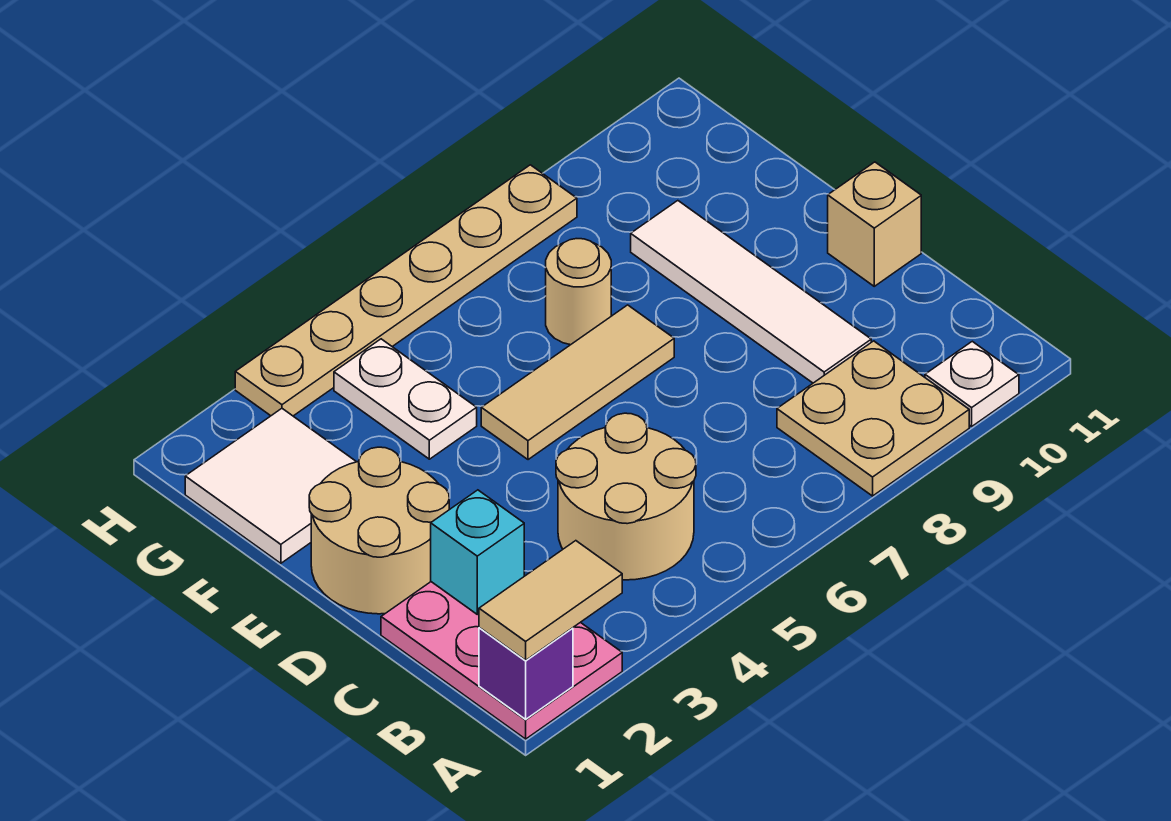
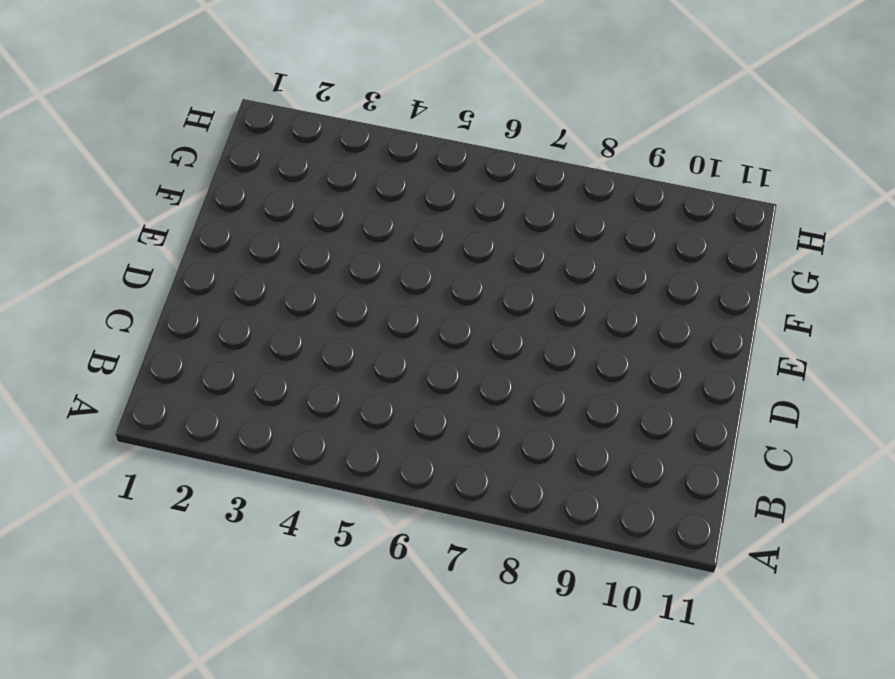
none -> pink plate A1:C2 level 1
none -> tan plate A8:B9 level 1
none -> white plate A10 level 1

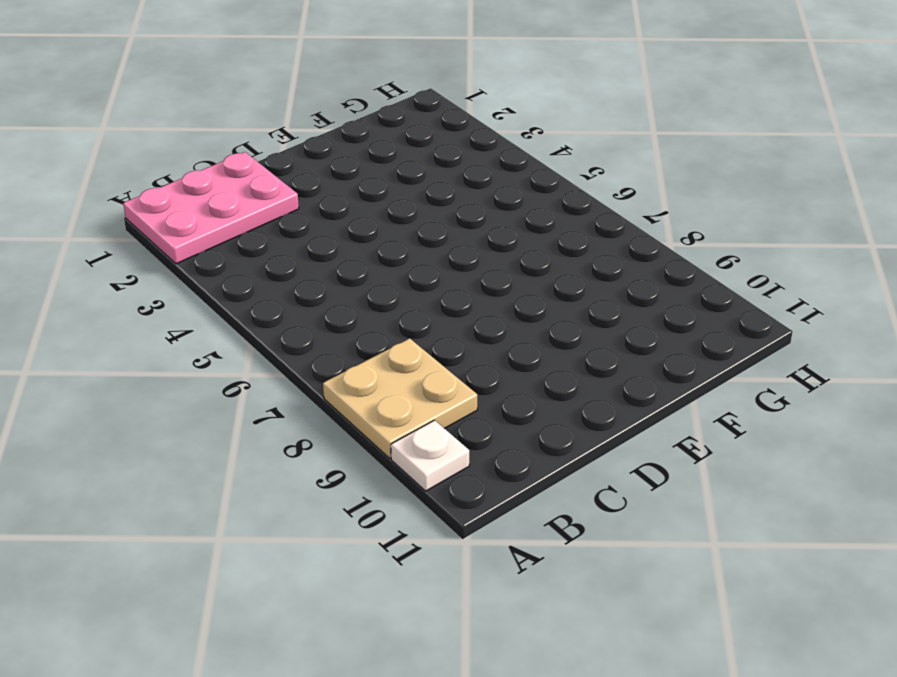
none -> tan round brick B4:C5 level 1
none -> white tile C9:F9 level 1
none -> tan round brick D1:E2 level 1

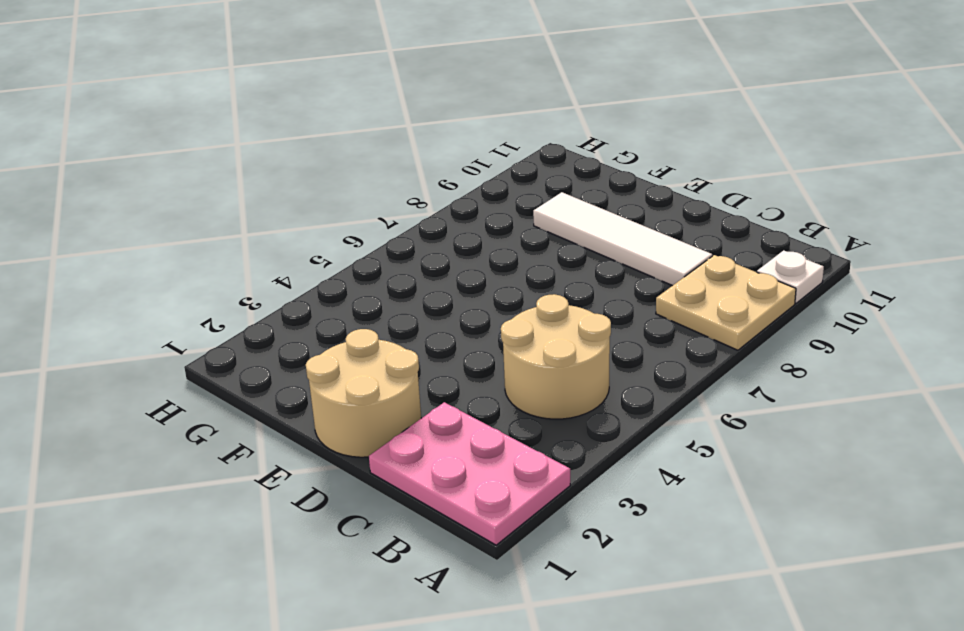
none -> tan brick D11 level 1
none -> tan tile E5:E7 level 1
none -> white tile F1:G2 level 1

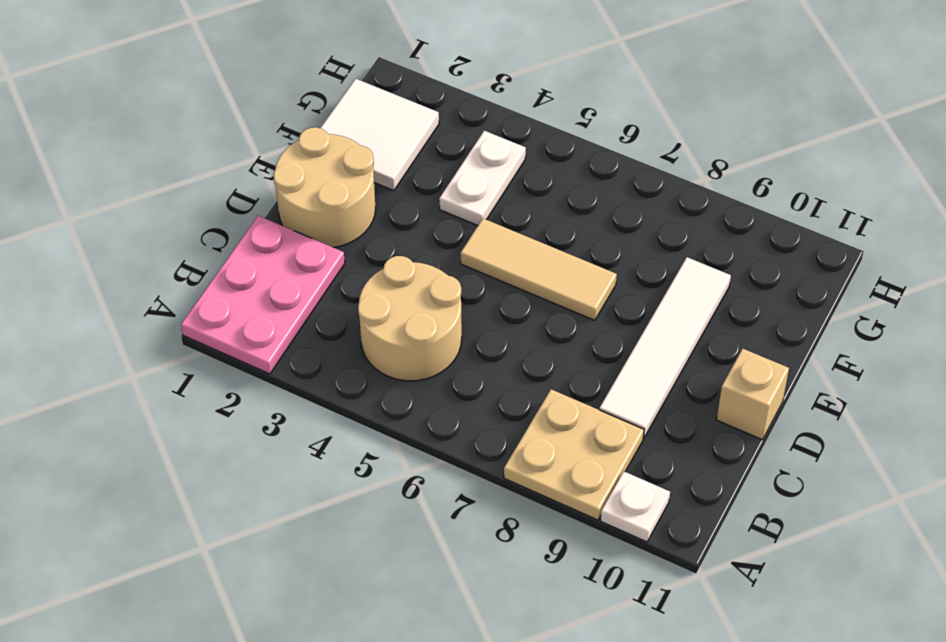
none -> tan round brick F7 level 1
none -> tan plate H3:H8 level 1
none -> purple brick A1 level 2

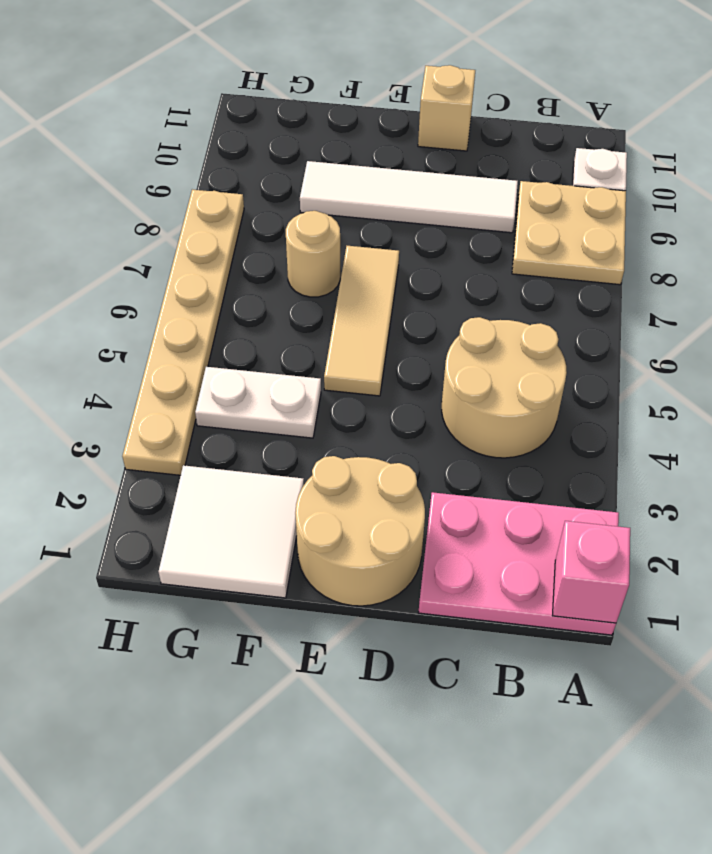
pink brick A1 level 2 -> purple brick A1 level 2
none -> cyan brick C2 level 2
none -> tan tile A1:A2 level 3

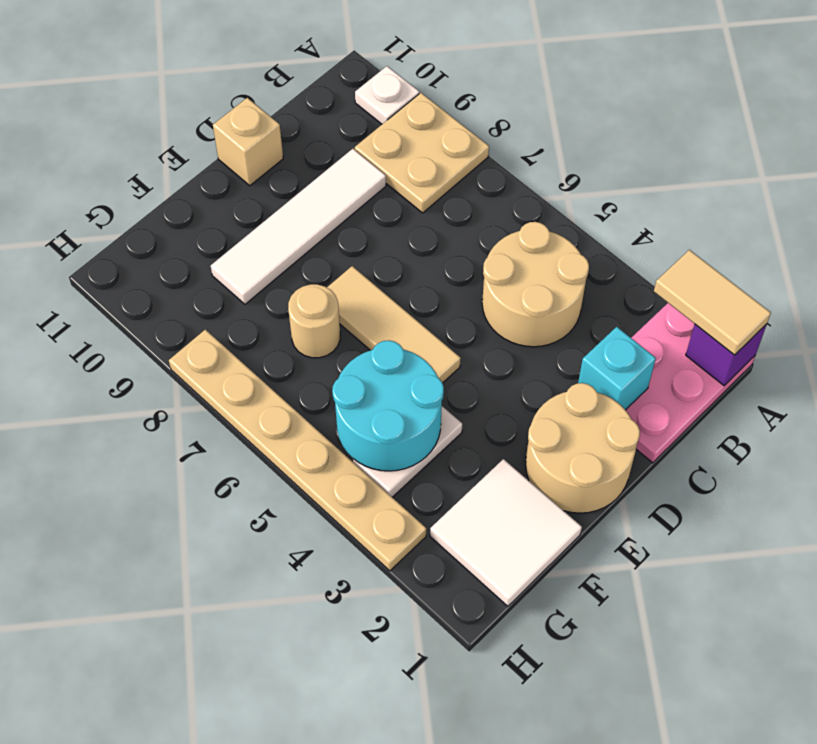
cyan round brick F4:G5 level 2 -> none

